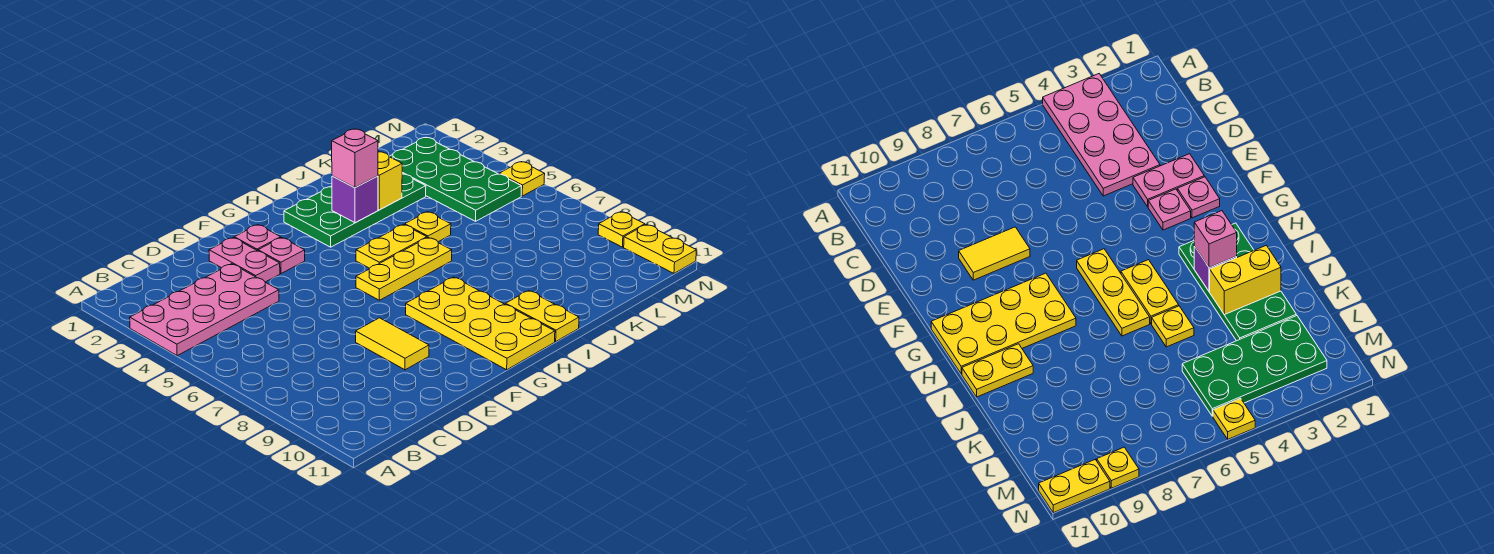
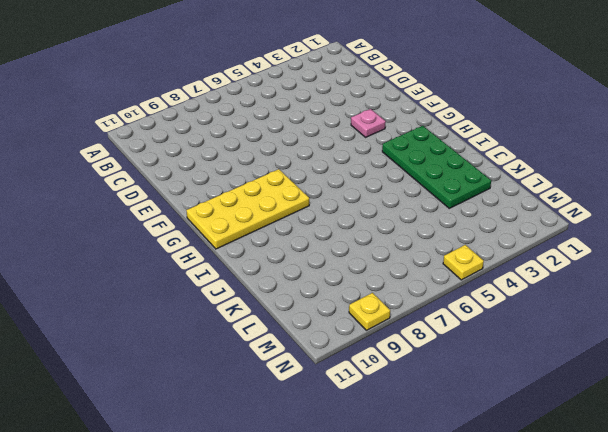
none -> pink plate A3:D4 level 1
none -> pink plate E2:E3 level 1
none -> yellow tile E8:E9 level 1

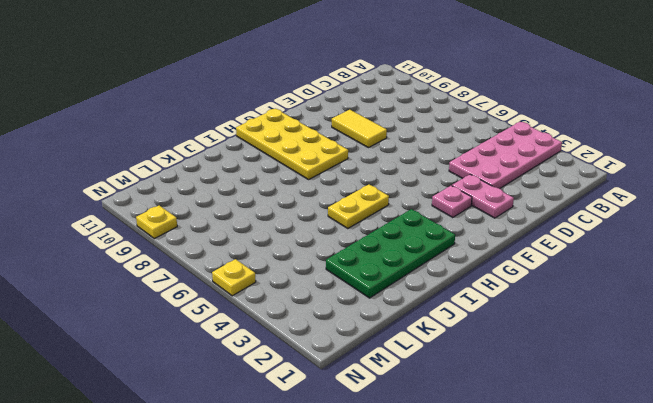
none -> pink plate F2 level 1
none -> yellow plate G6:I6 level 1
none -> yellow plate I10:I11 level 1

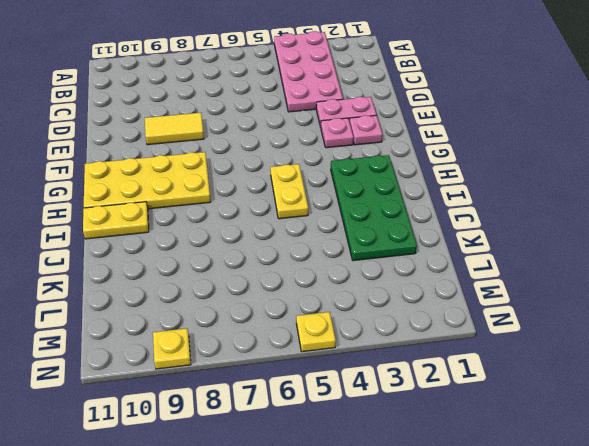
none -> yellow plate G6:I6 level 1
none -> yellow plate J5 level 1
none -> green plate L2:M5 level 1

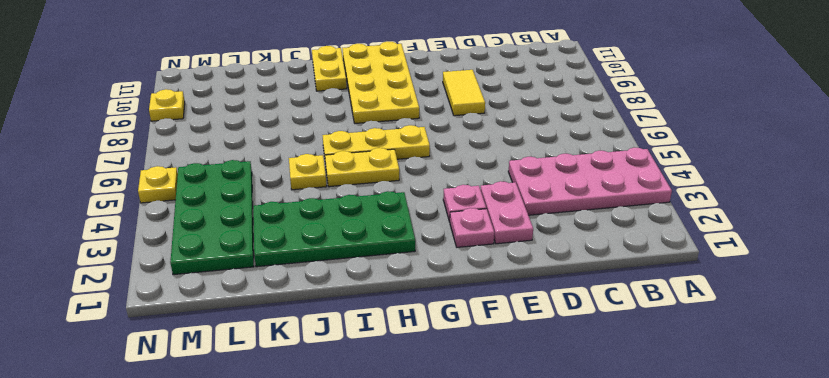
none -> yellow plate N10:N11 level 1
none -> purple brick I3 level 2
none -> yellow brick J2:J3 level 2

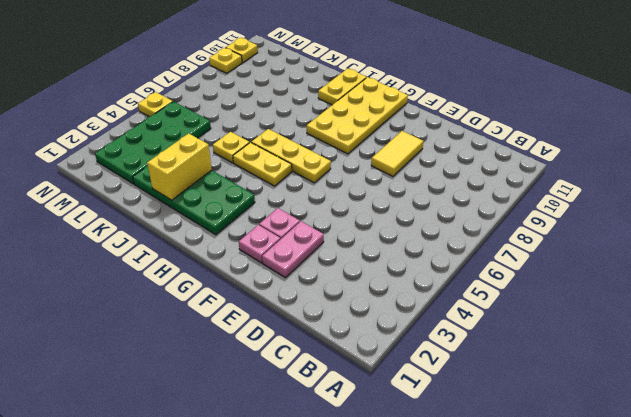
yellow plate N10 level 1 -> yellow plate N10:N11 level 1
none -> pink plate A3:D4 level 1
none -> purple brick I3 level 2
none -> pink brick I3 level 3

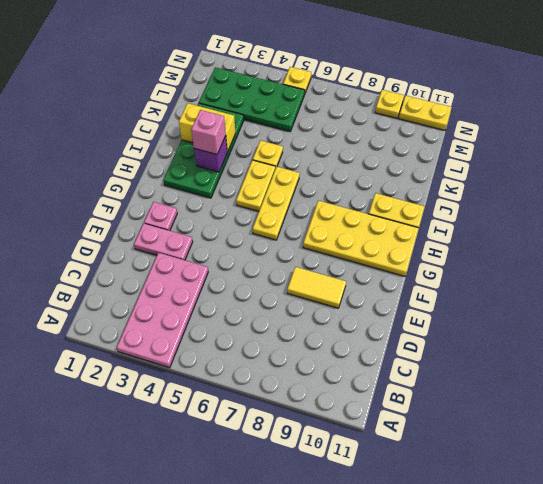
none -> pink plate F3 level 1

